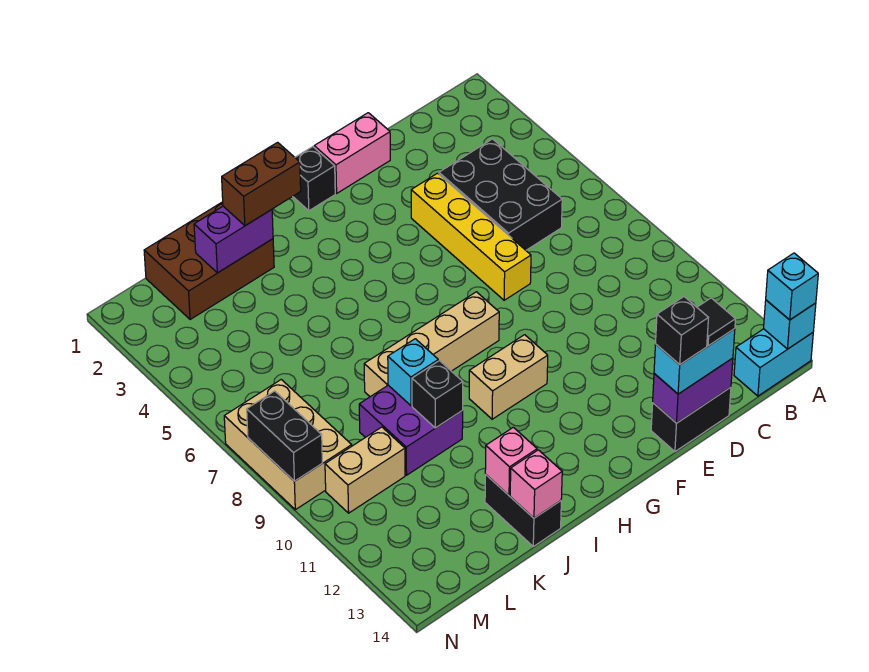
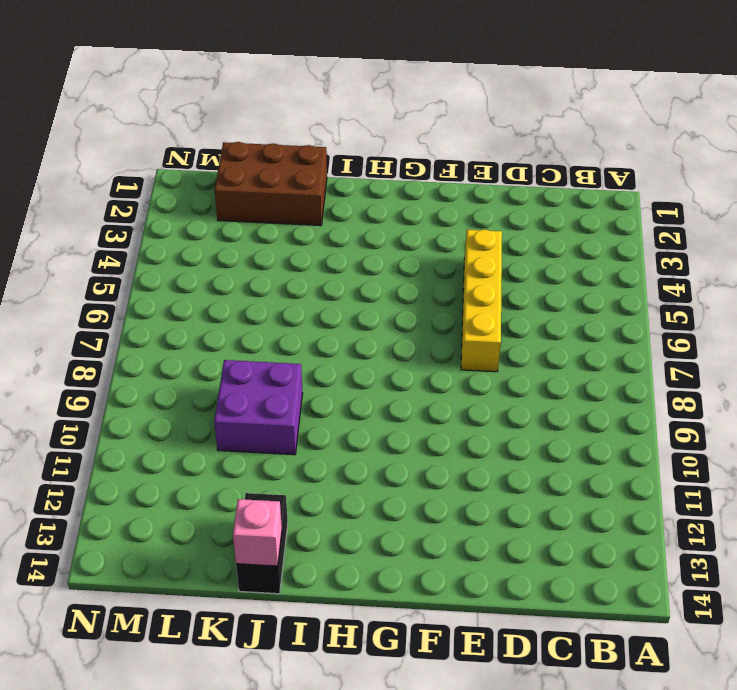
none -> cyan brick A14:B14 level 1
none -> black brick C4:D6 level 1
none -> black brick D14:E14 level 1

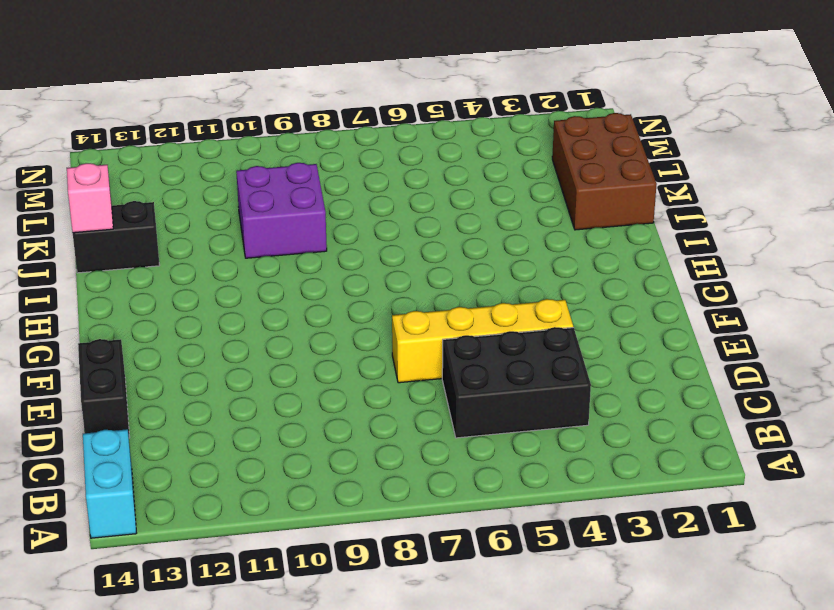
none -> pink brick E1:F1 level 1
none -> black brick G1 level 1
none -> tan brick G8:J8 level 1

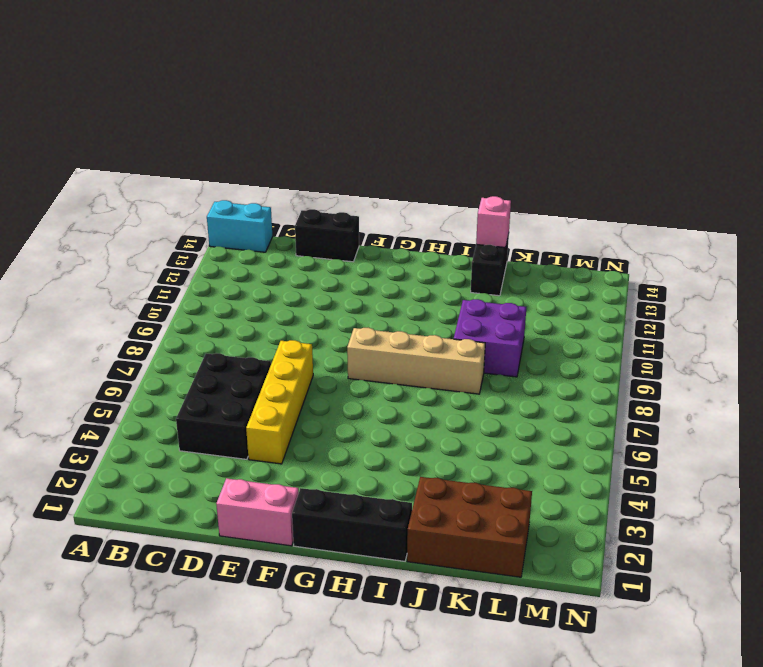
black brick G1:I1 level 1 -> black brick G1 level 1
none -> tan brick G10:H10 level 1
none -> tan brick L10:M10 level 1
none -> tan brick M7:N9 level 1

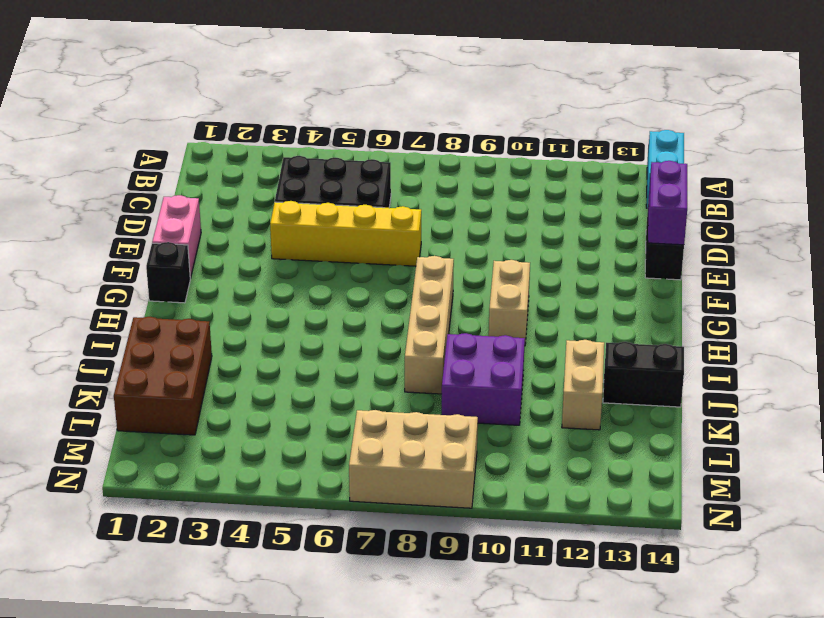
tan brick J12:K12 level 1 -> tan brick L10:M10 level 1
none -> cyan brick A14 level 2
none -> purple brick J2:K2 level 2
none -> cyan brick J9 level 2

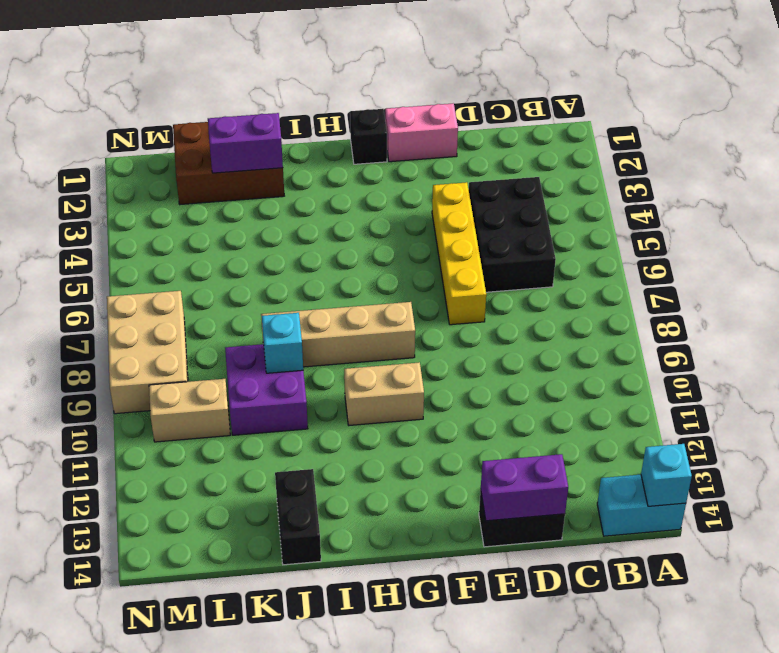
none -> black brick J10 level 2
none -> pink brick J13 level 2
none -> pink brick J14 level 2

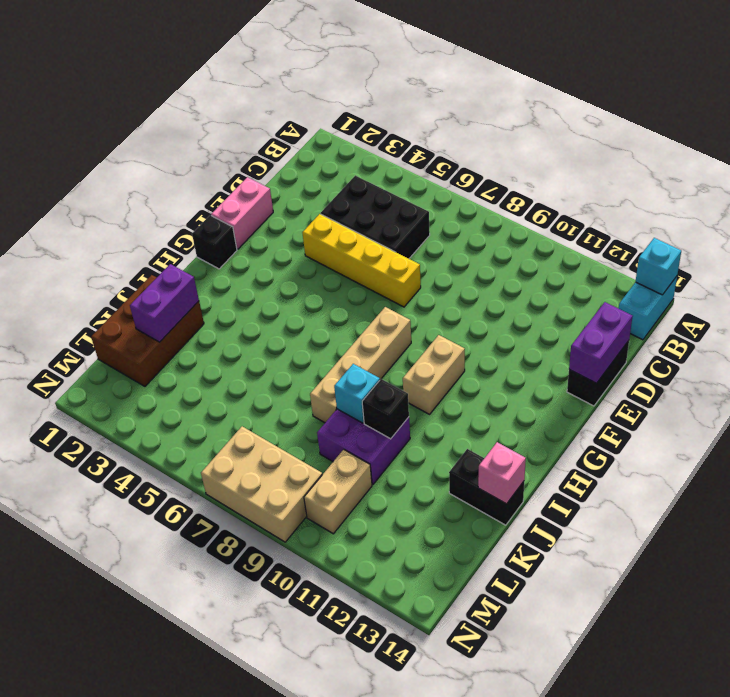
none -> pink brick J13 level 2
none -> black brick N8:N9 level 2
none -> cyan brick A14 level 3

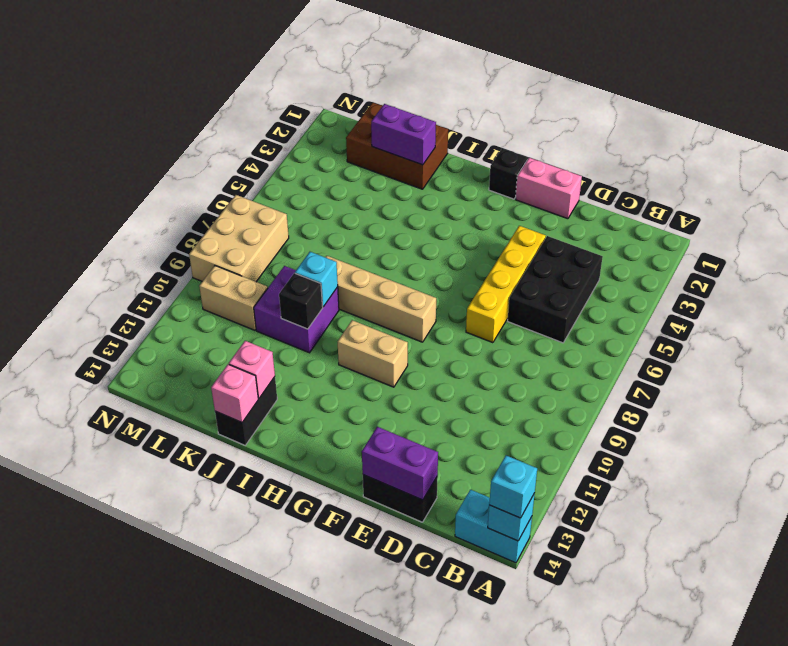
none -> black brick N8:N9 level 2
none -> cyan brick D14:E14 level 3
none -> brown brick I2:J2 level 3

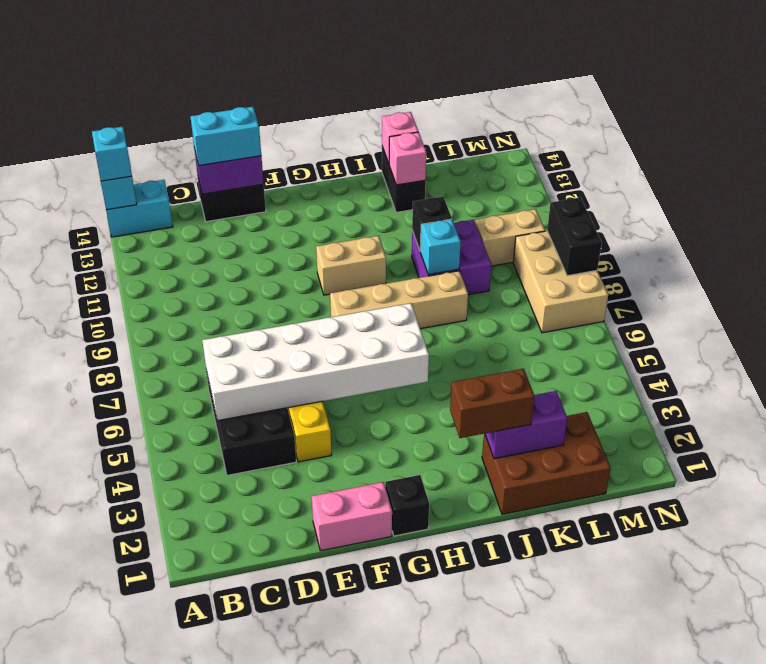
white brick C5:H6 level 2 -> none
none -> black tile D14 level 4
none -> black brick E14 level 4

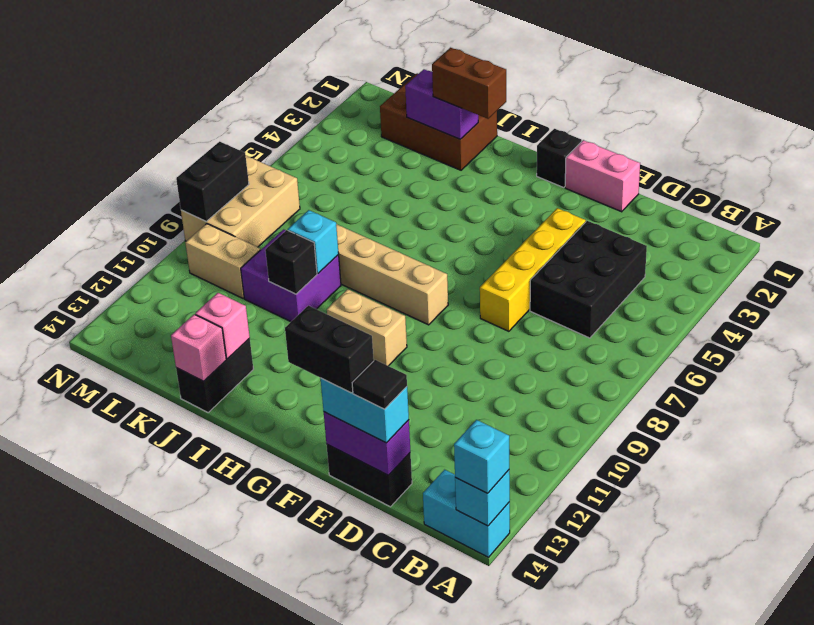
black brick E14:F14 level 4 -> black brick E14 level 4

